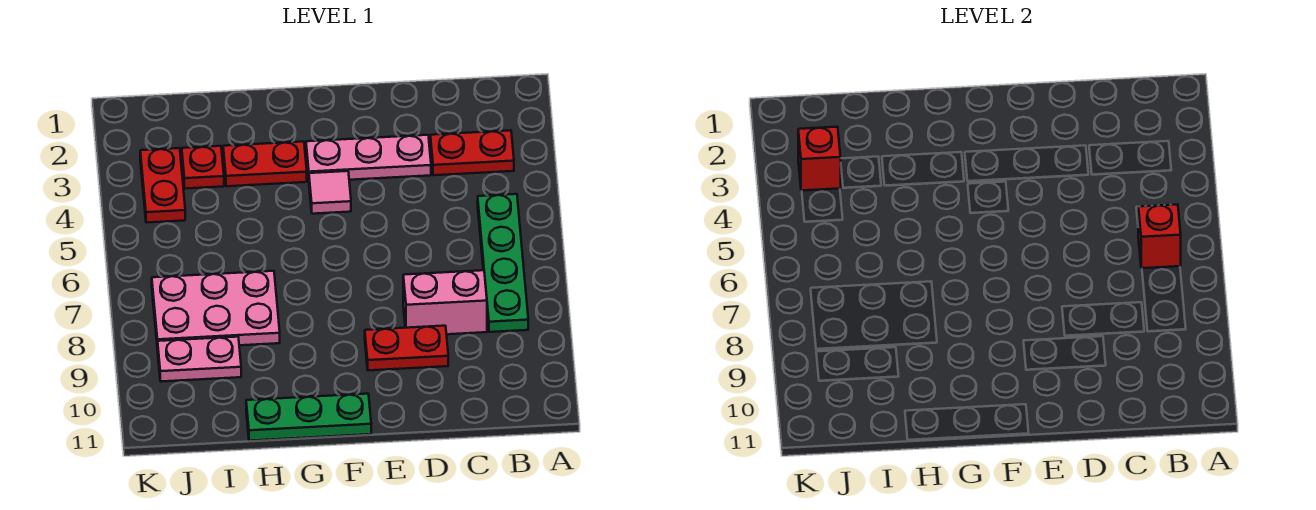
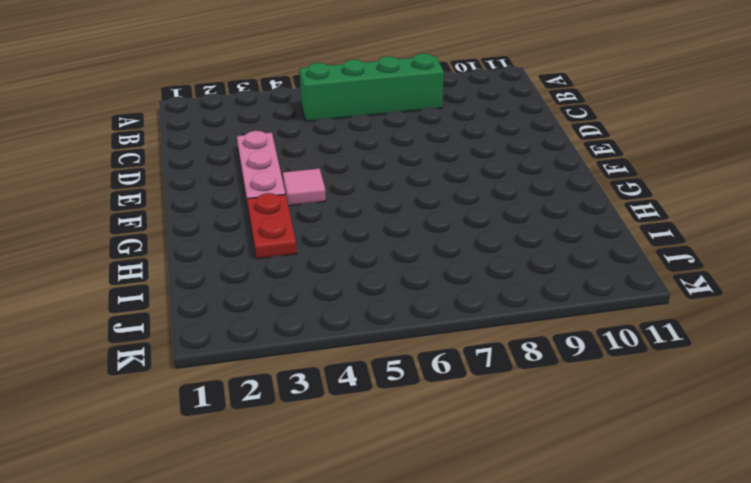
green brick B5:B8 level 1 -> green plate B5:B8 level 1
none -> red plate B3:C3 level 1
none -> pink brick C8:D8 level 1
none -> red plate D9:E9 level 1

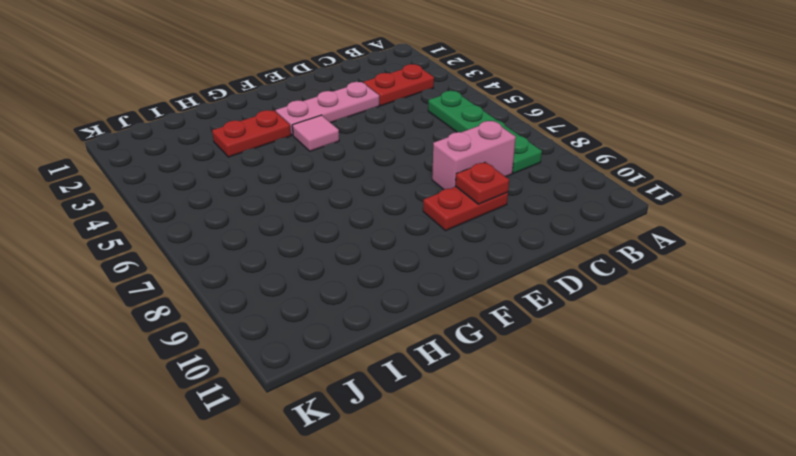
red plate D9 level 2 -> red plate I3 level 1
none -> green plate F11:H11 level 1
none -> pink plate H7:J8 level 1
none -> pink plate I9:J9 level 1

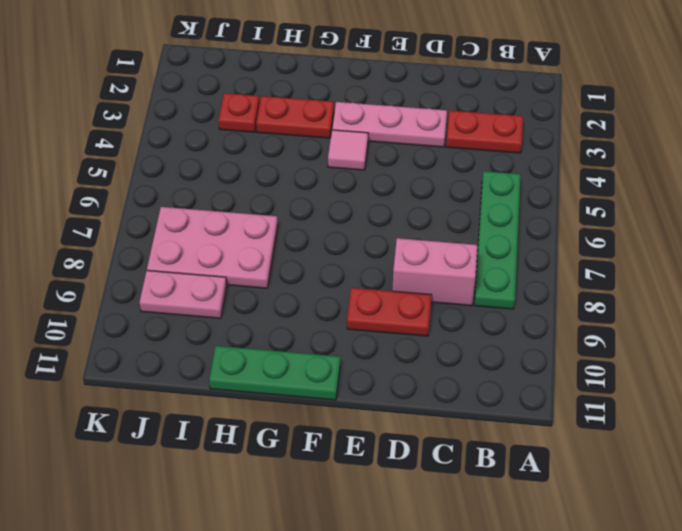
none -> red plate J3:J4 level 1
none -> red brick B6 level 2
none -> red brick J3 level 2

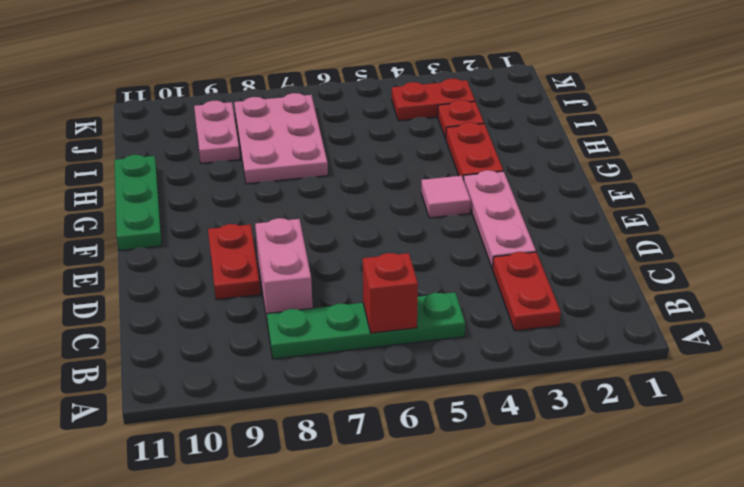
none -> red brick J3 level 2

